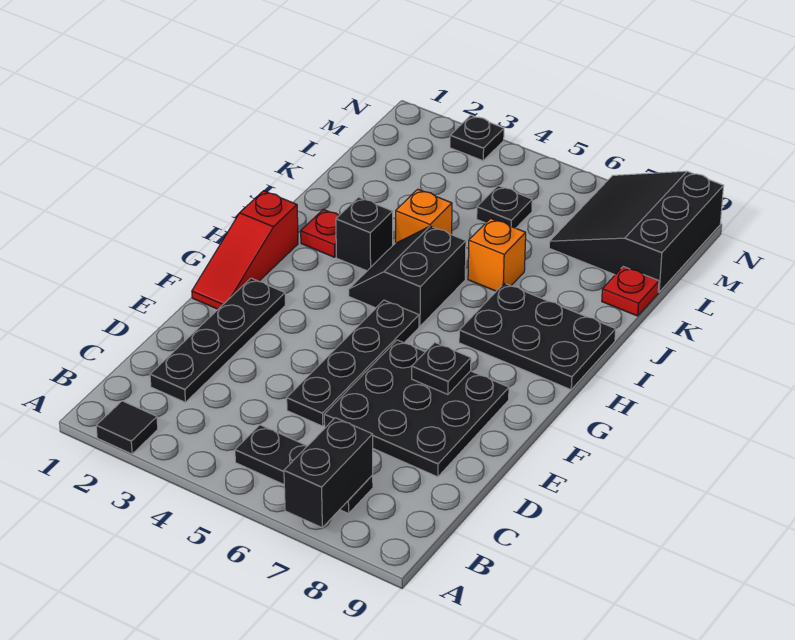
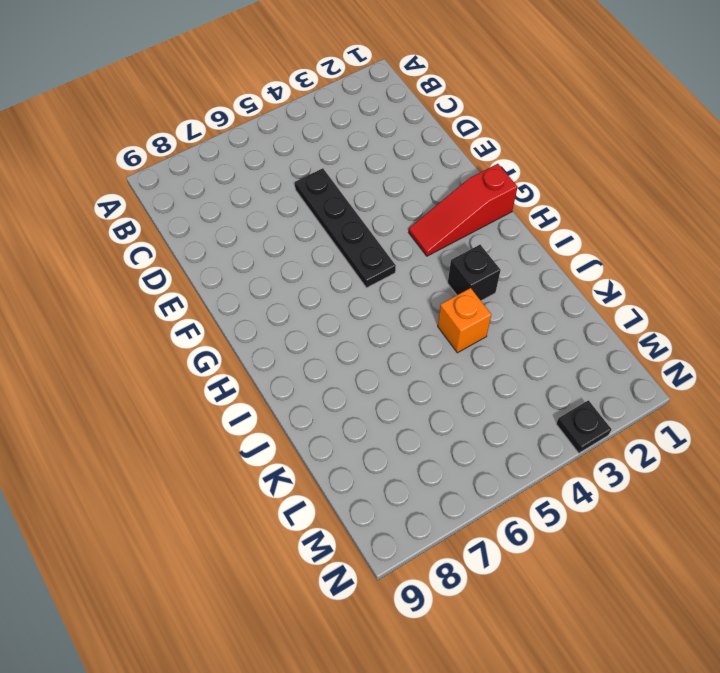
red slope G1:G3 level 1 top 1 -> red slope F1:H1 level 1 top H
none -> black tile A2 level 1
none -> black plate B5:B7 level 1
none -> black plate C2:F2 level 1

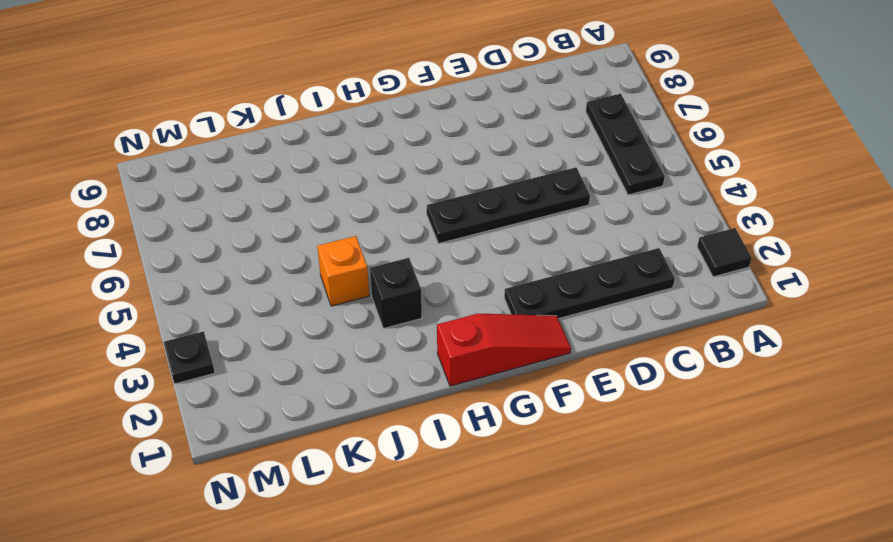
none -> black plate D6:F8 level 1
none -> black slope H4:I5 level 1 top 5
none -> black plate H7:I9 level 1

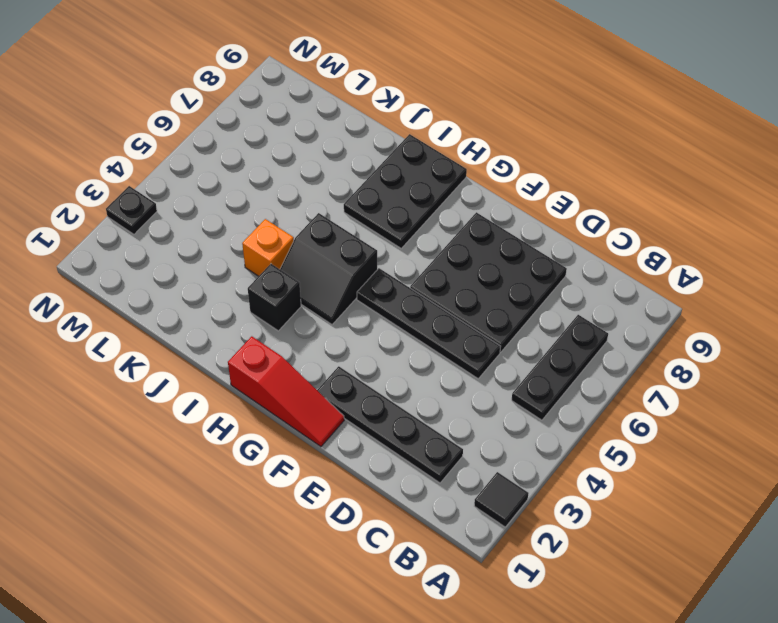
none -> red plate I2 level 1
none -> orange brick J6 level 1
none -> red plate K9 level 1

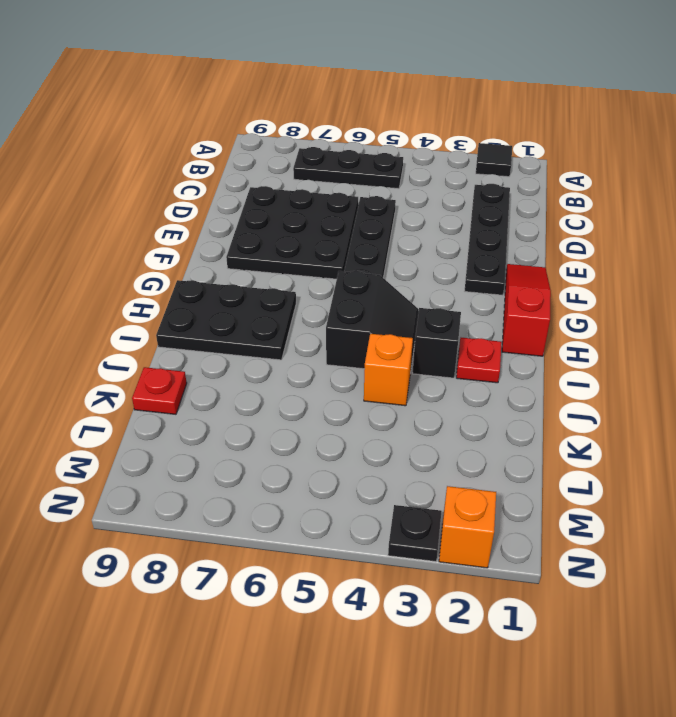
orange brick N2 level 1 -> orange brick J6 level 1
none -> black plate L5 level 1
none -> black slope L7:N9 level 1 top 9
none -> black brick A7:B7 level 2

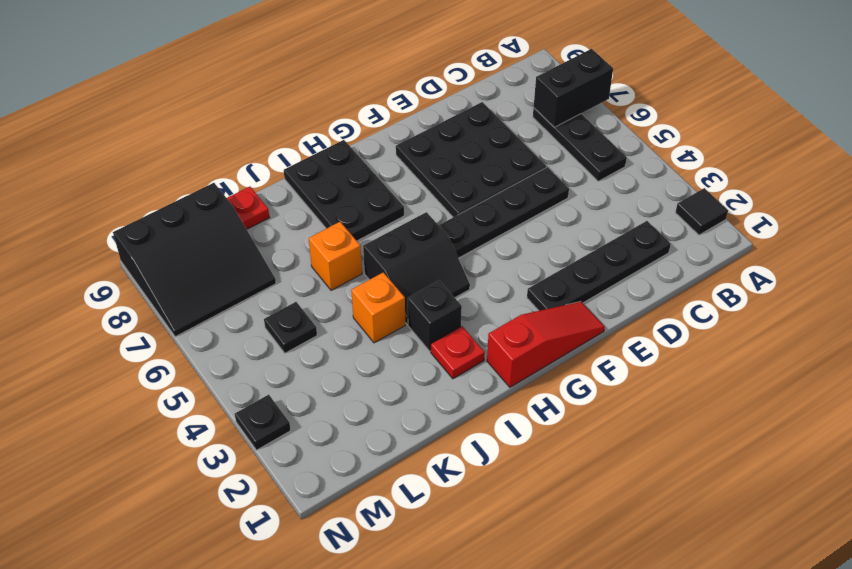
none -> black plate F7 level 2

